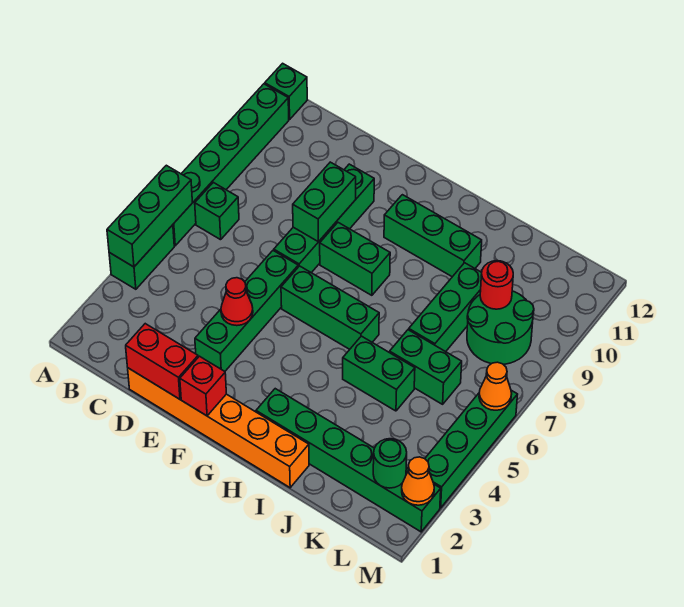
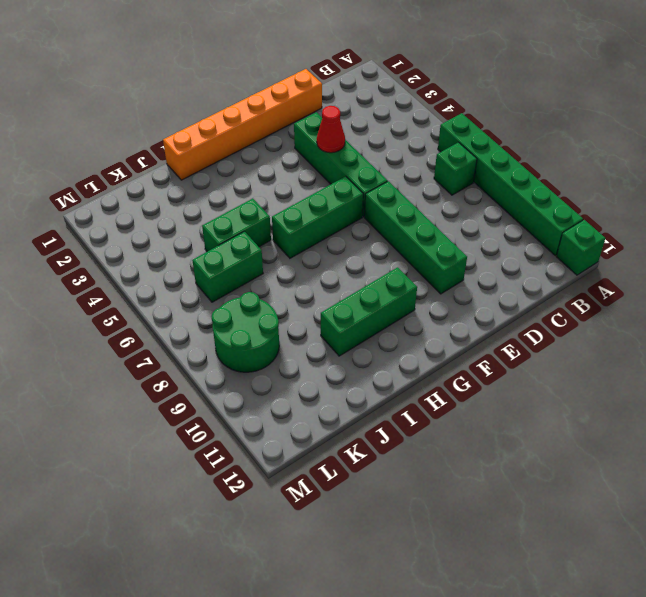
none -> green brick A4:A5 level 1
none -> green brick F8:G8 level 1
none -> green brick H2:M2 level 1

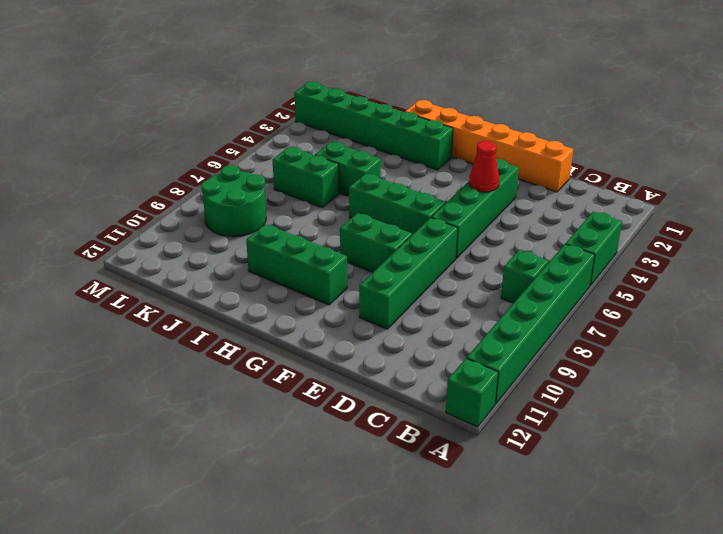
none -> green brick J7:J9 level 1
none -> green brick M3:M6 level 1
none -> green brick A4:A6 level 2

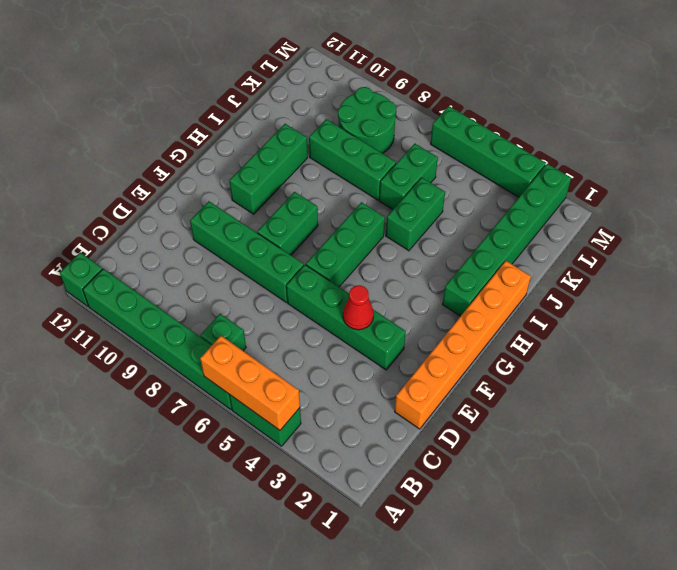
orange brick A4:A6 level 2 -> green brick A4:A6 level 2
none -> red brick D1:E1 level 2
none -> green brick E8:E9 level 2
none -> red brick F1 level 2

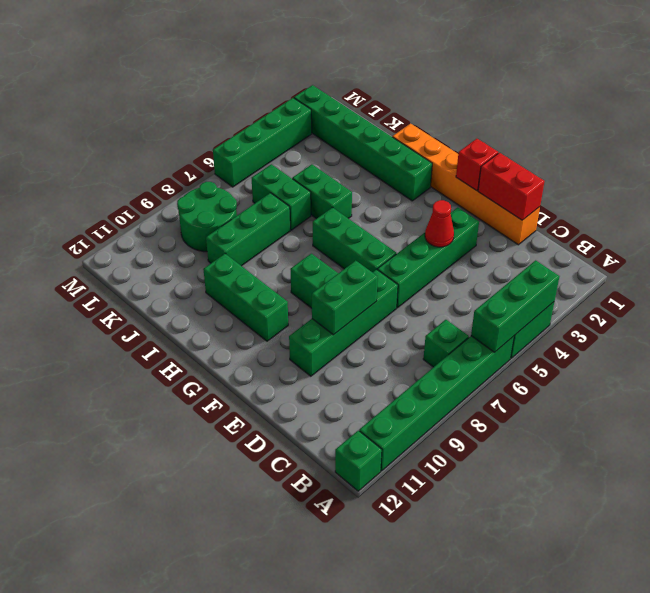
none -> red round brick K9 level 2
none -> green round brick L2 level 2
none -> orange cone M2 level 2

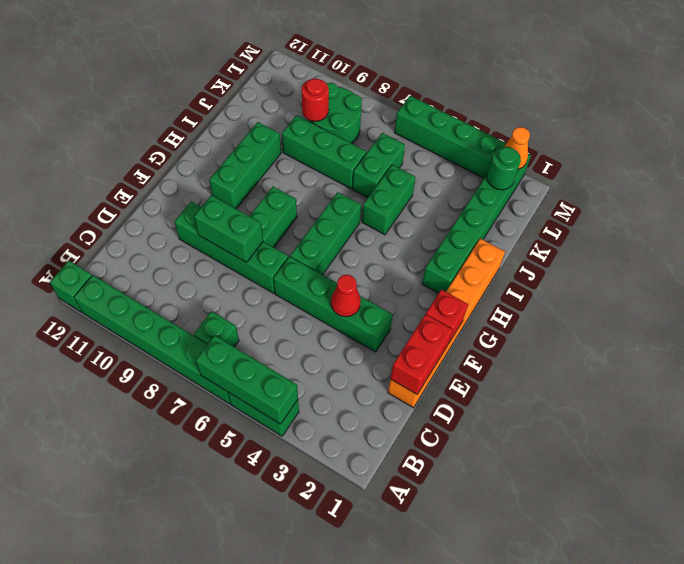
none -> orange cone M6 level 2

